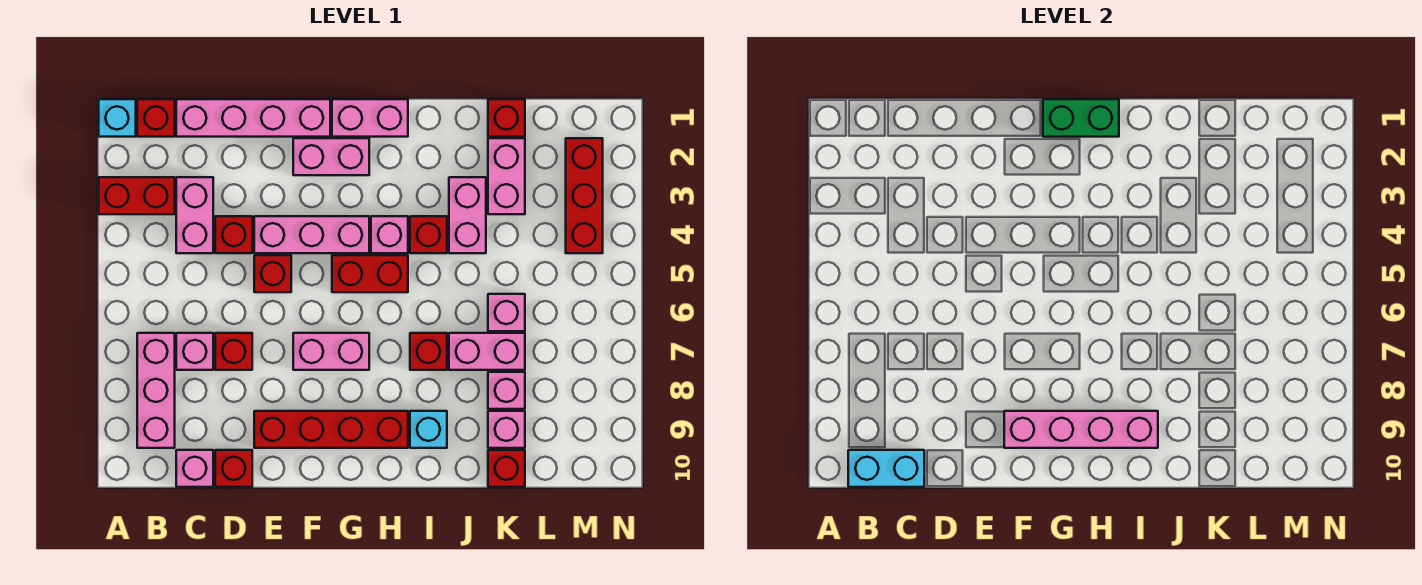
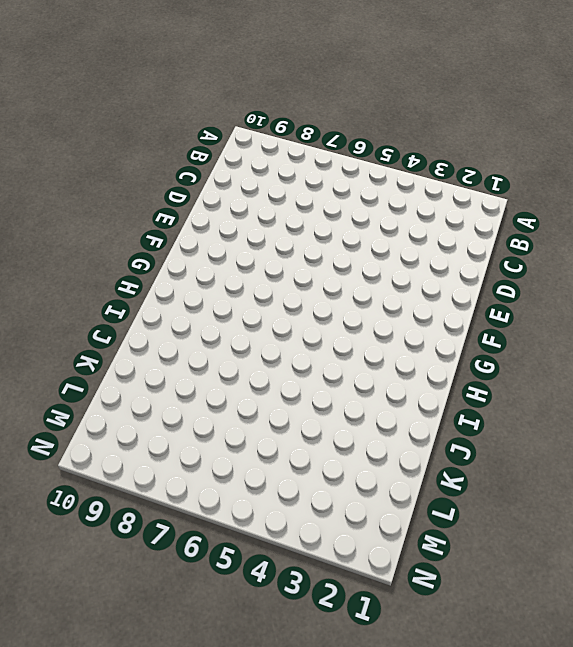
none -> cyan brick A1 level 1
none -> red brick A3:B3 level 1
none -> red brick B1 level 1
none -> pink brick B7:B9 level 1

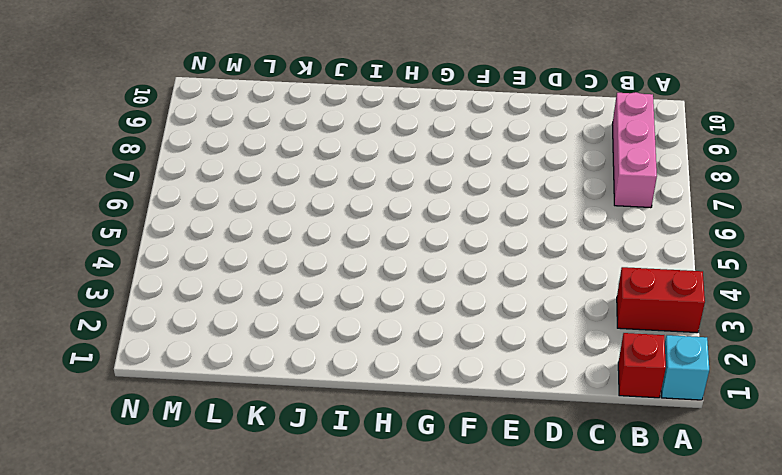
none -> pink brick C1:F1 level 1
none -> pink brick C3:C4 level 1
none -> pink brick C7 level 1
none -> pink brick C10 level 1

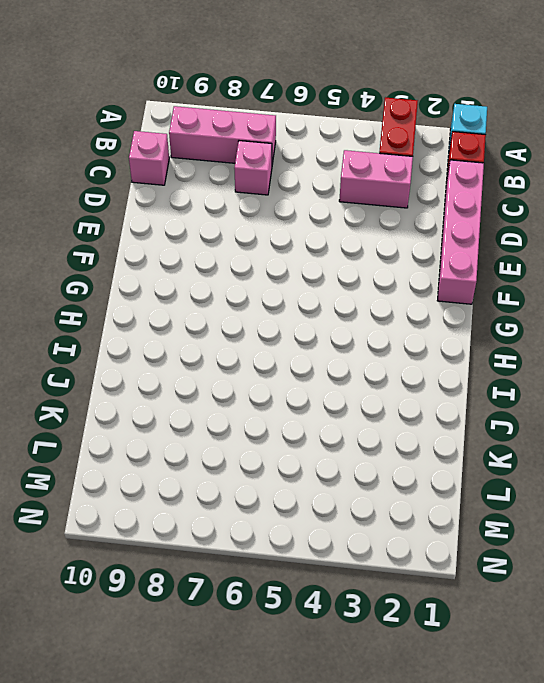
none -> red brick D4 level 1
none -> red brick D7 level 1
none -> red brick D10 level 1
none -> pink brick E4:G4 level 1

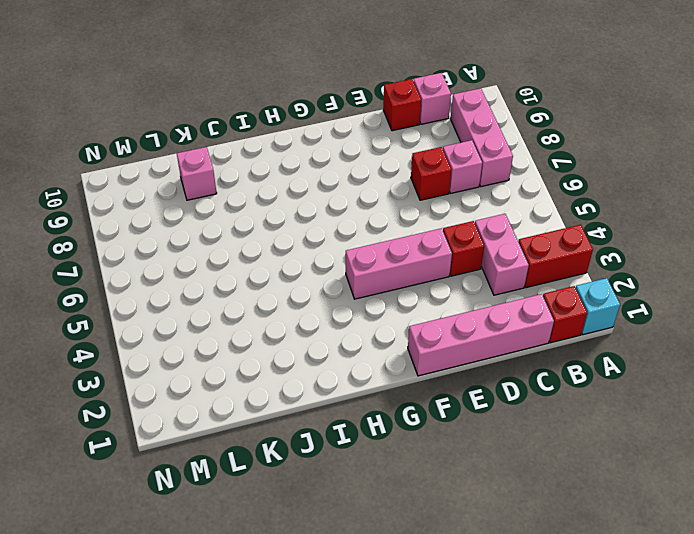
none -> red brick E5 level 1
none -> red brick E9:H9 level 1
none -> pink brick F2:G2 level 1
none -> pink brick F7:G7 level 1

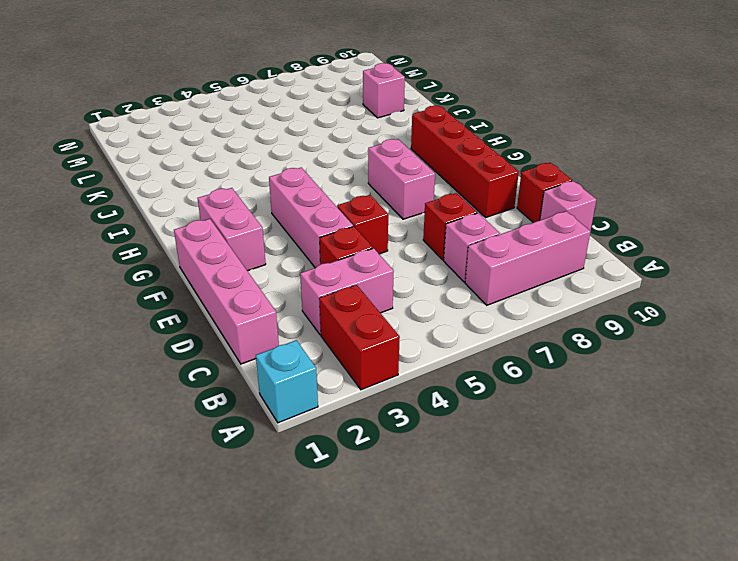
none -> red brick B1 level 1
none -> pink brick G1:H1 level 1
none -> red brick G5:H5 level 1
none -> pink brick H4 level 1

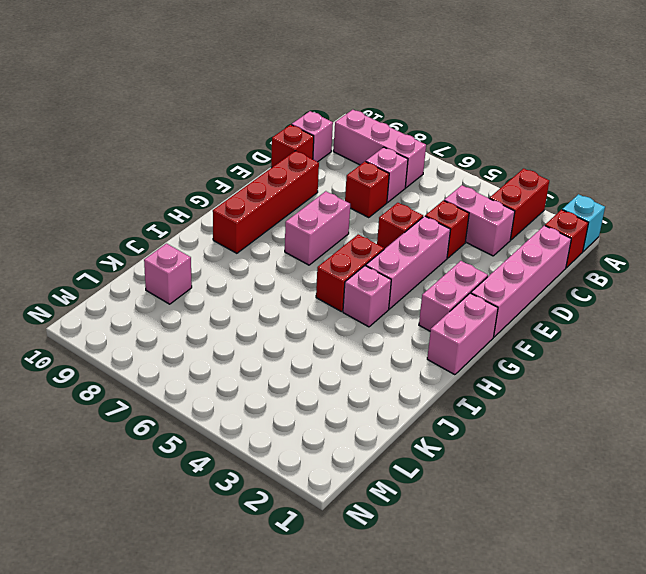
none -> red brick I4 level 1
none -> red brick I7 level 1
none -> cyan brick I9 level 1
none -> pink brick J3:J4 level 1

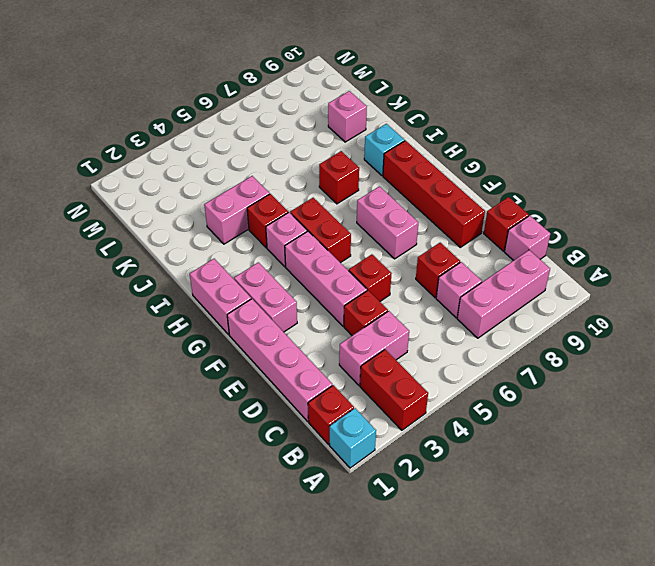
none -> pink brick J7:K7 level 1
none -> red brick K1 level 1
none -> pink brick K2:K3 level 1
none -> pink brick K6 level 1

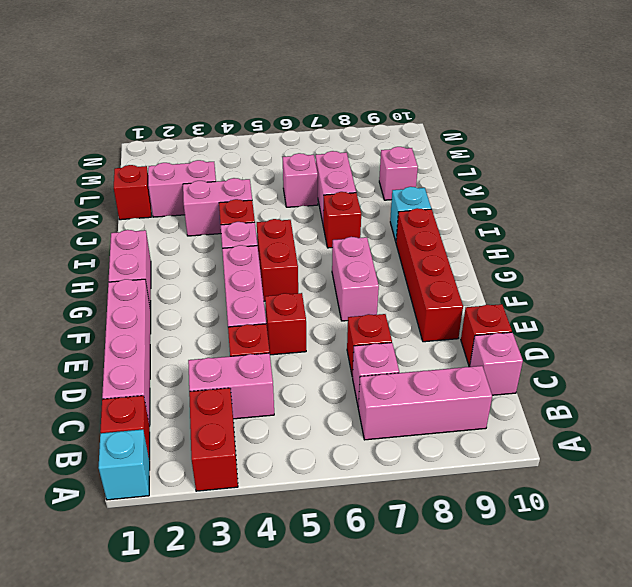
none -> pink brick F2:G2 level 1
none -> pink brick K8 level 1
none -> red brick K10 level 1
none -> red brick M2:M4 level 1

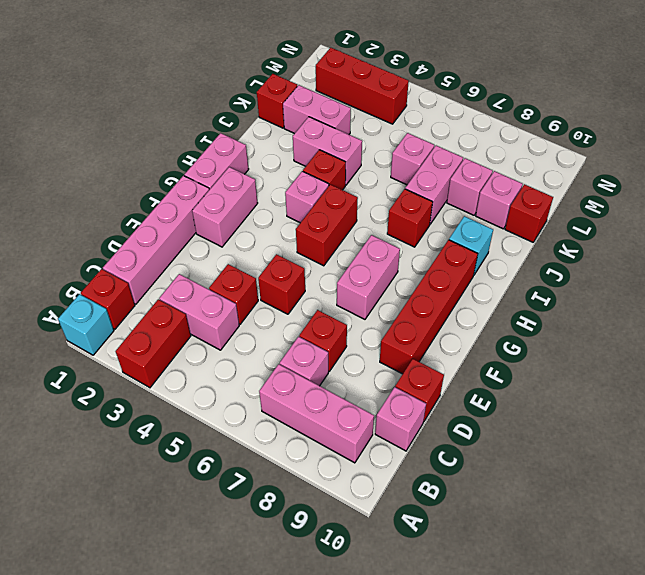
none -> pink brick E4:G4 level 1
none -> cyan brick B10:C10 level 2
none -> pink brick F9:I9 level 2
none -> green brick G1:H1 level 2

